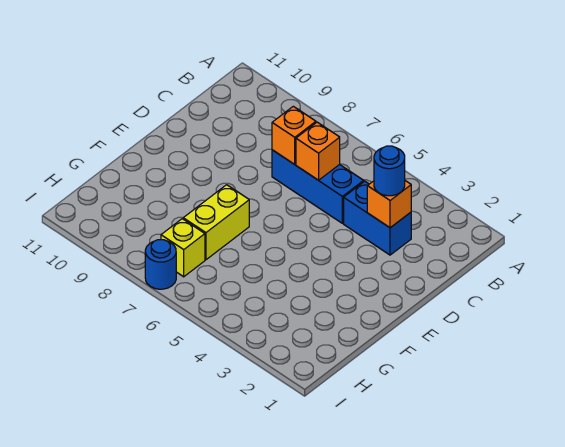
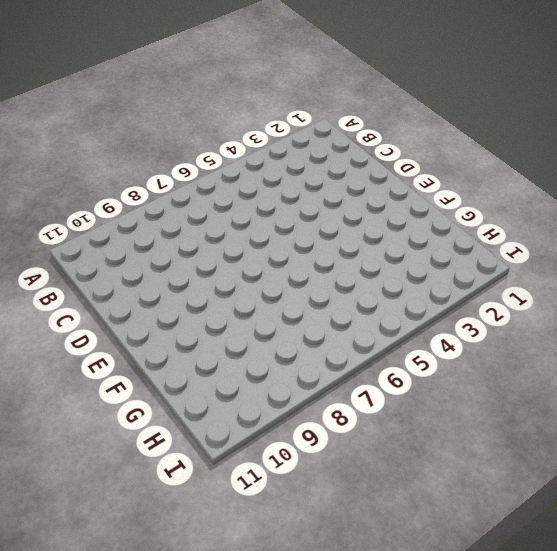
none -> blue brick C3:C4 level 1
none -> blue brick C5:C7 level 1

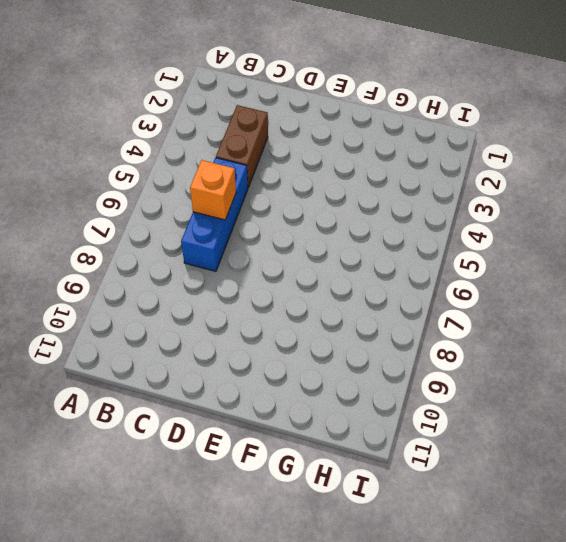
brown brick C3:C4 level 1 -> blue brick C3:C4 level 1
none -> yellow brick F7:G7 level 1
none -> yellow brick H7 level 1

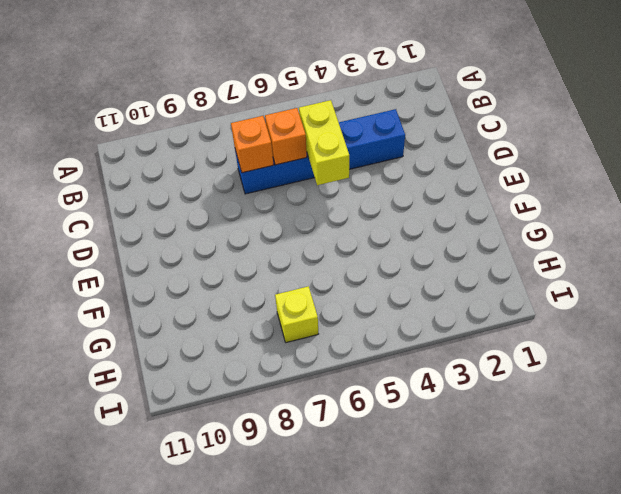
yellow brick C5:D5 level 2 -> yellow brick F7:G7 level 1
none -> blue round brick I7 level 1
none -> orange brick C3 level 2

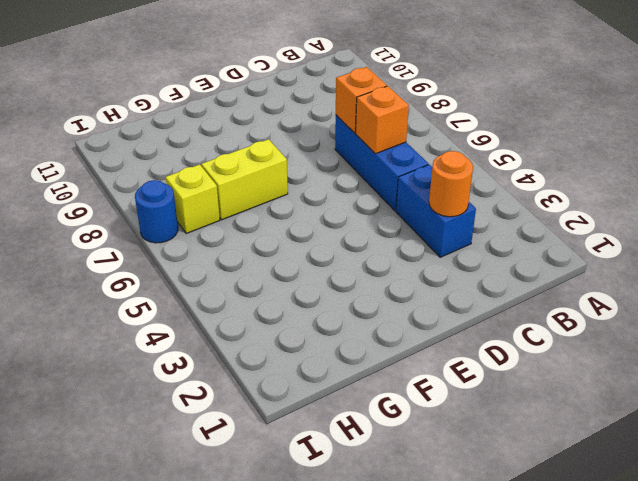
orange round brick C3 level 2 -> orange brick C3 level 2
none -> blue round brick C3 level 3

